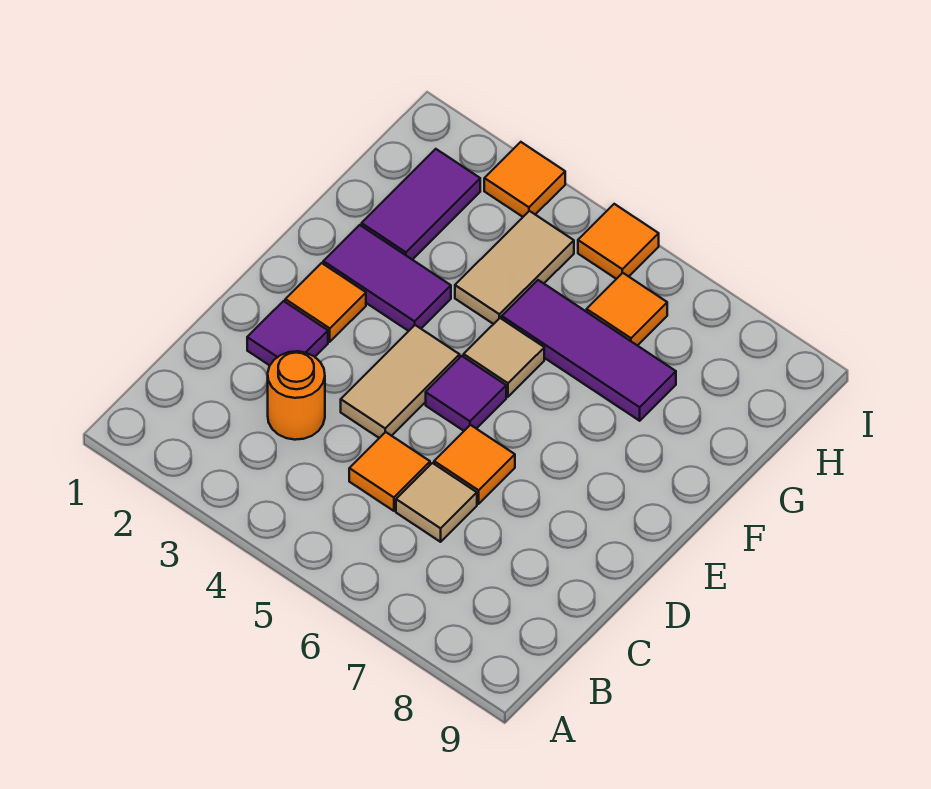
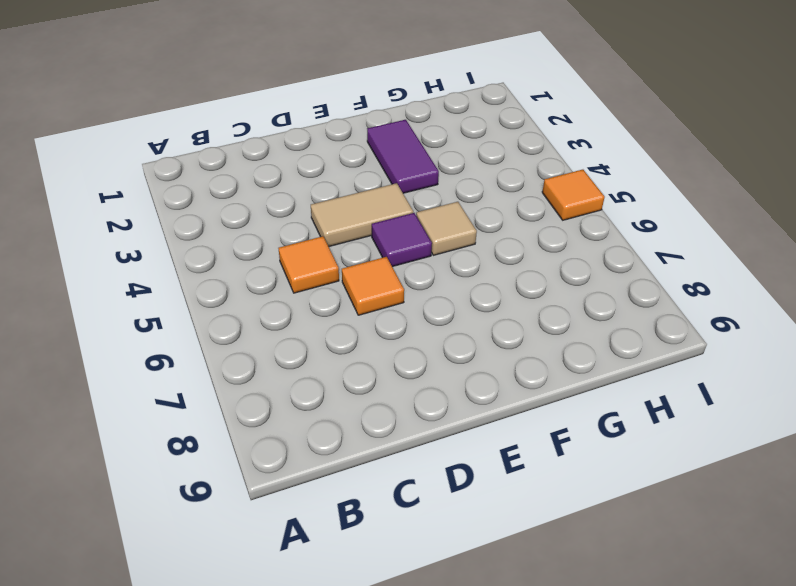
none -> orange round brick C3 level 1
none -> tan tile C6 level 1
none -> purple tile D2 level 1

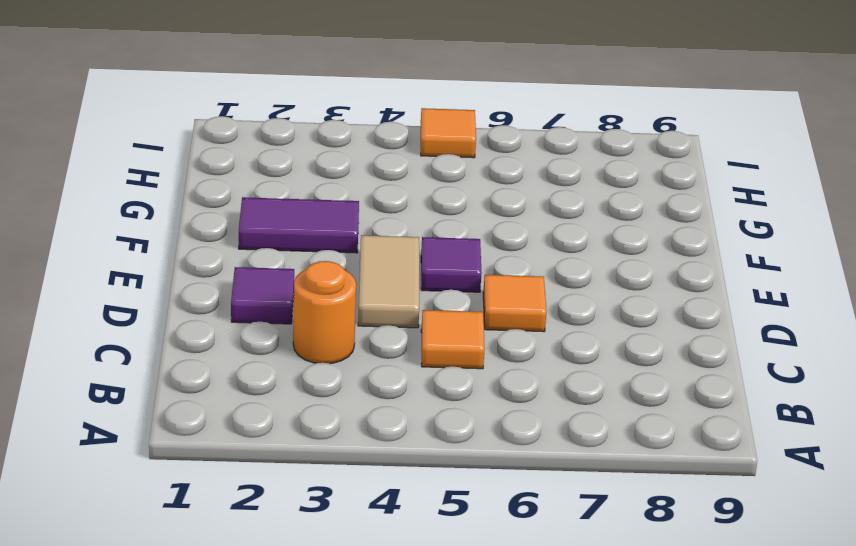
none -> tan tile C6 level 1
none -> orange tile E2 level 1
none -> tan tile F5 level 1

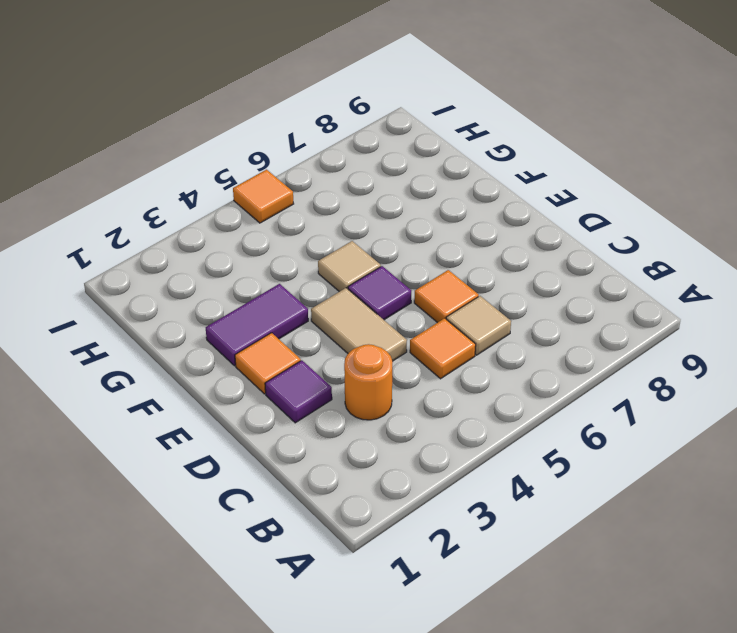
none -> purple tile G2:H2 level 1
none -> tan tile G4:H4 level 1
none -> purple tile G5:G7 level 1

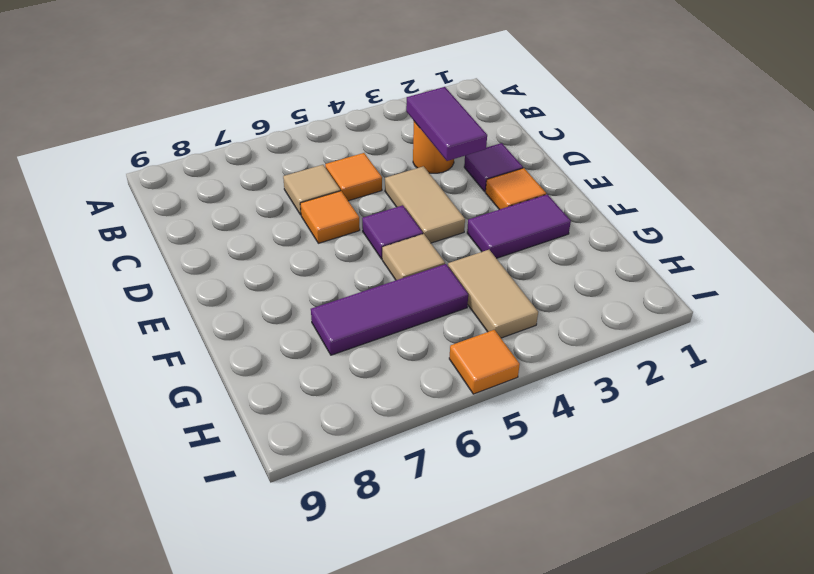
purple tile C3:D3 level 2 -> purple tile G2:H2 level 1
none -> orange tile H6 level 1
none -> orange tile I3 level 1

